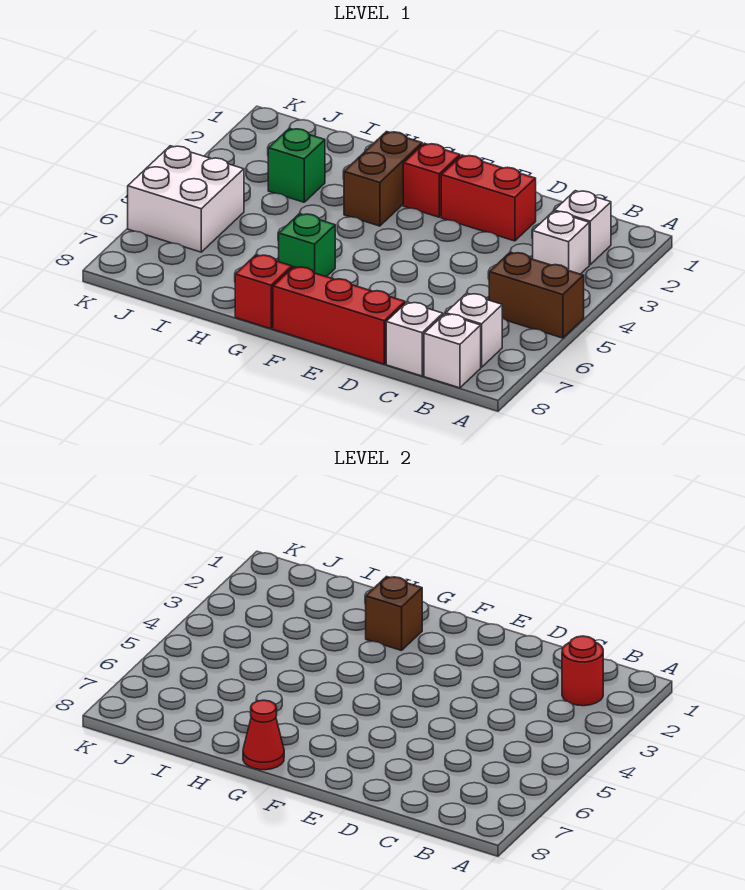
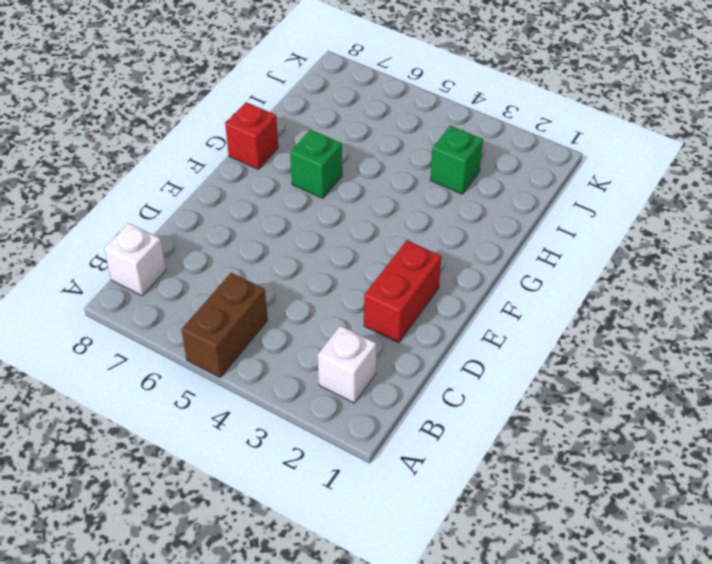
none -> white brick B3 level 1
none -> white brick B7 level 1
none -> white brick C8 level 1

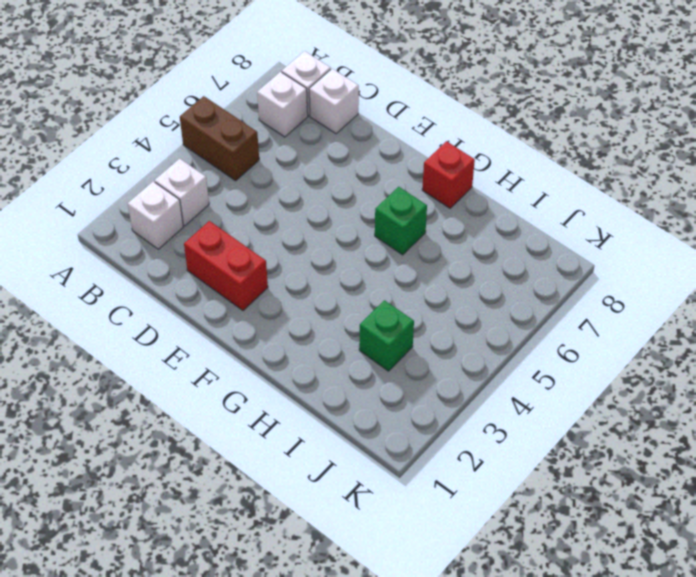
none -> red brick D8:F8 level 1
none -> red brick F2 level 1
none -> brown brick G2:G3 level 1

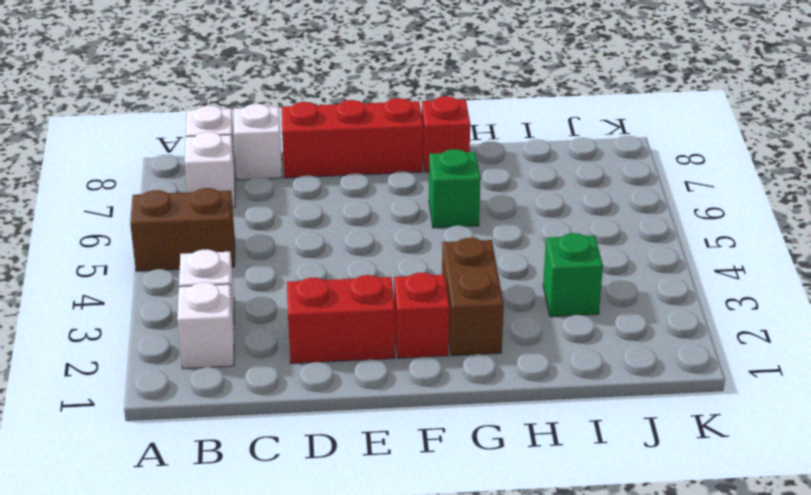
none -> white brick J5:K6 level 1
none -> red round brick B2 level 2
none -> brown brick G2 level 2

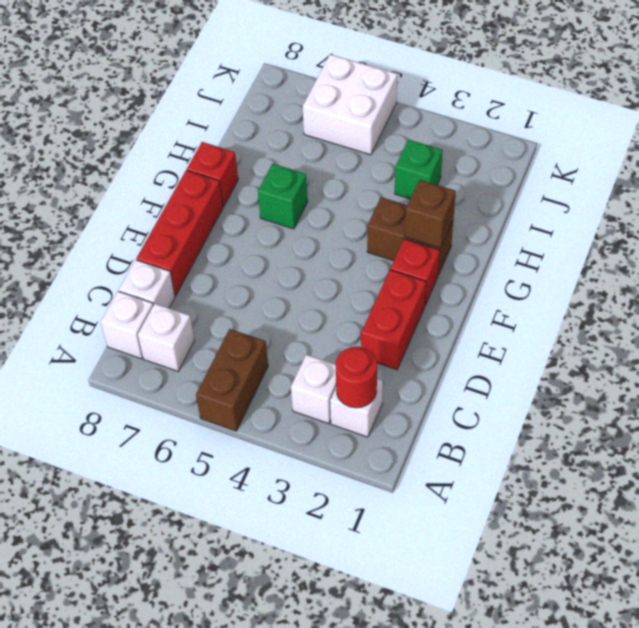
none -> red cone G8 level 2

